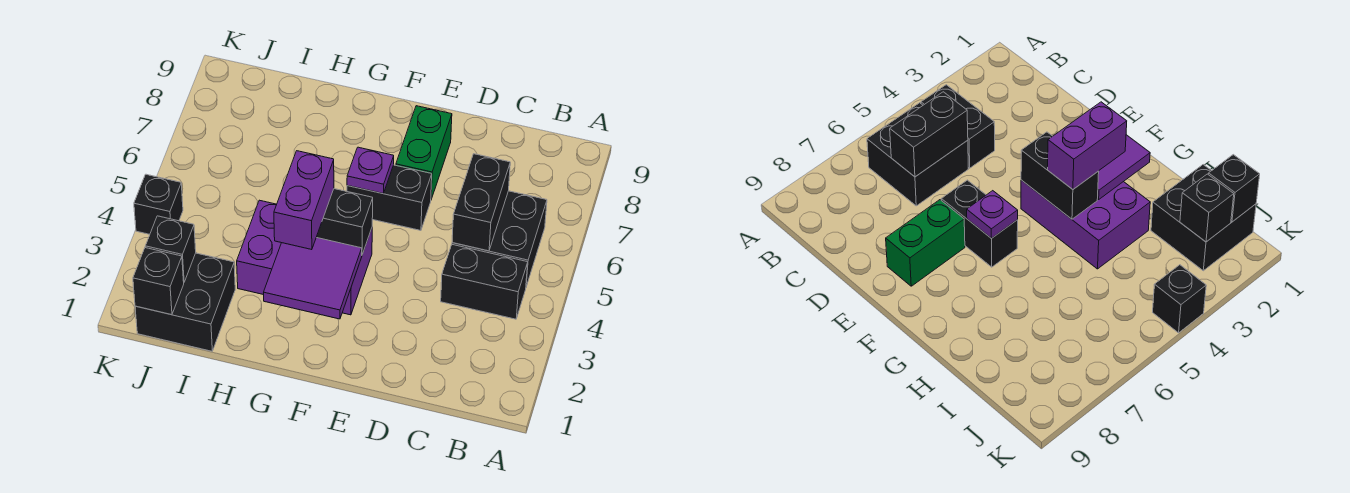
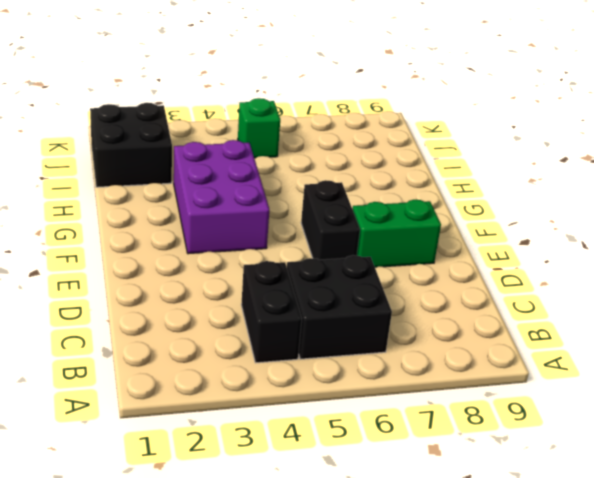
green brick J5 level 1 -> none
none -> black brick K4 level 1
none -> black brick C5:C6 level 2
none -> purple tile F2:G3 level 2

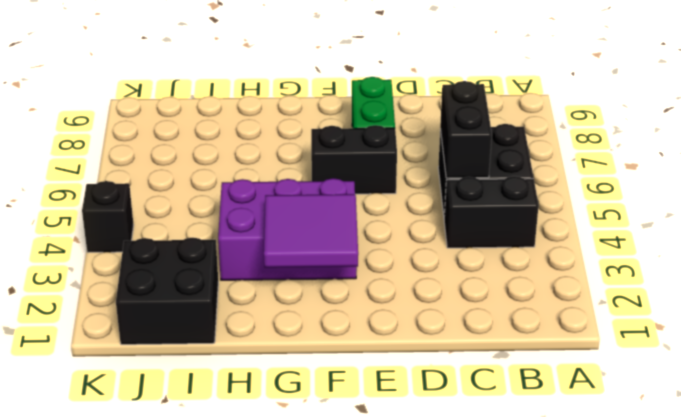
none -> black brick F4:G4 level 2
none -> purple plate F6 level 2
none -> black brick J1 level 2

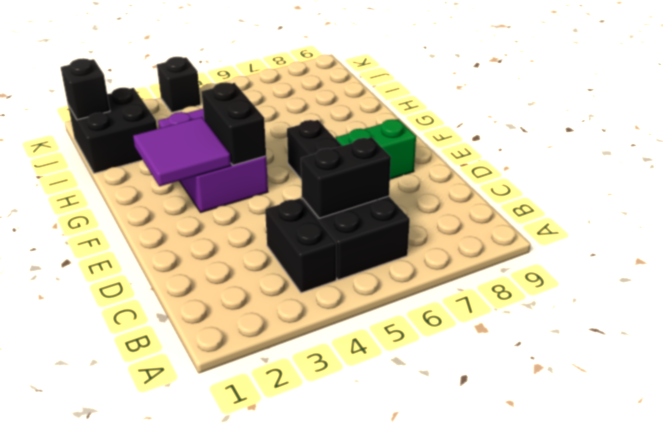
none -> purple plate F6 level 2
none -> black brick J2 level 2
none -> purple brick G3:G4 level 3

